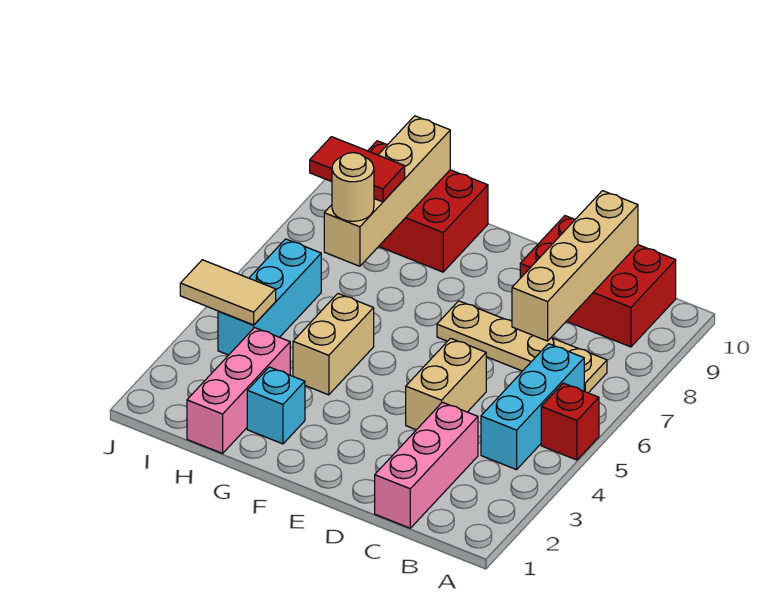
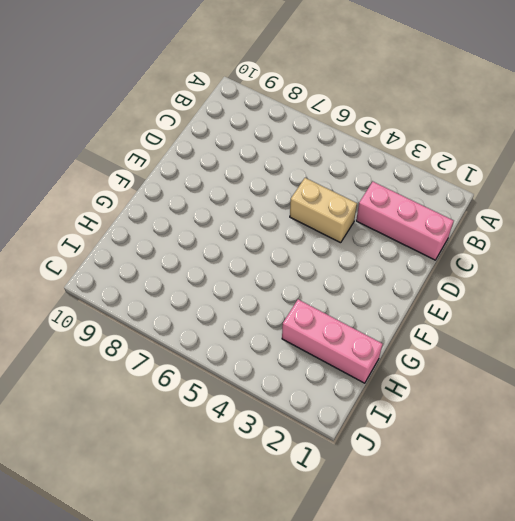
none -> red brick A5 level 1
none -> cyan brick B4:B6 level 1
none -> tan plate B7:E7 level 1

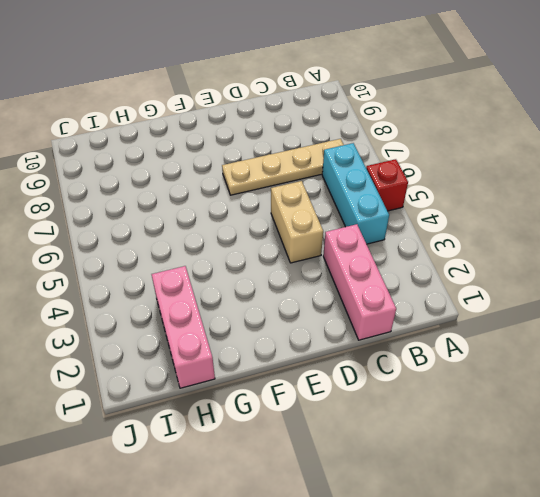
none -> red brick B9:D10 level 1
none -> cyan brick G2 level 1
none -> tan brick G4:G5 level 1

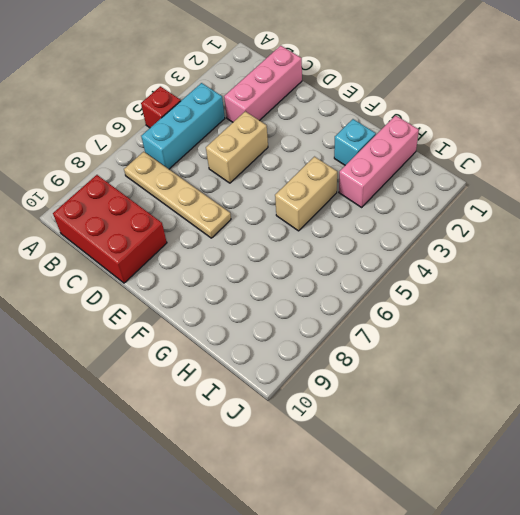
none -> red brick G9:I10 level 1
none -> cyan brick I4:I6 level 1
none -> tan brick C7:C10 level 2

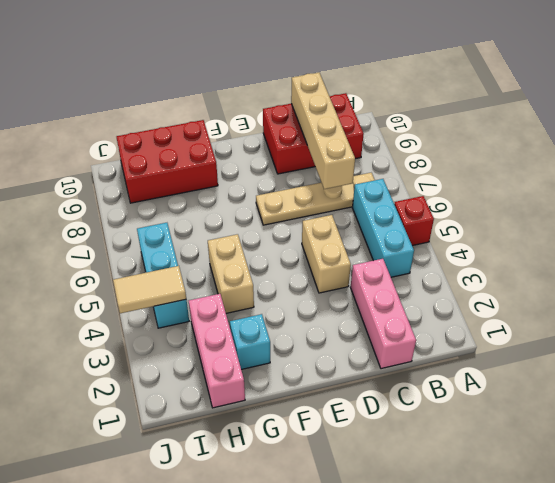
none -> tan brick H7:H10 level 2
none -> tan round brick H7 level 3
none -> red tile H8:I8 level 3

